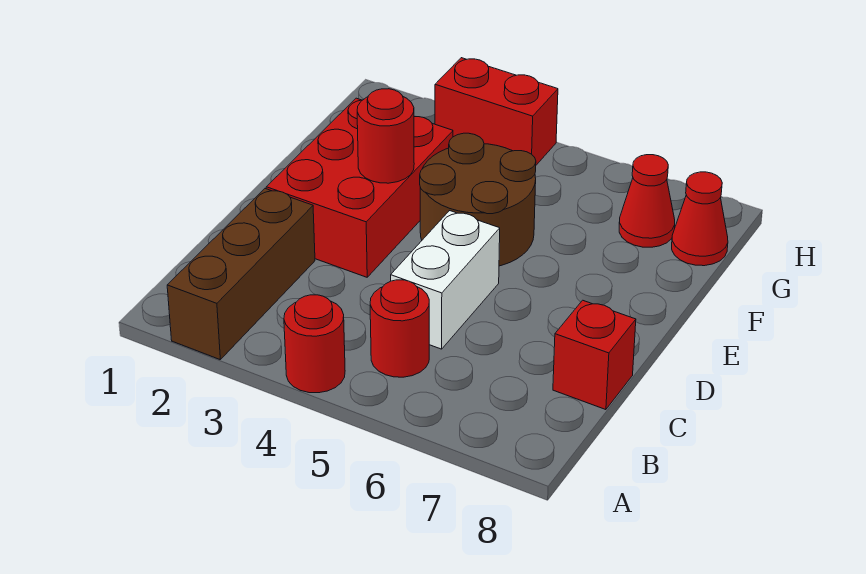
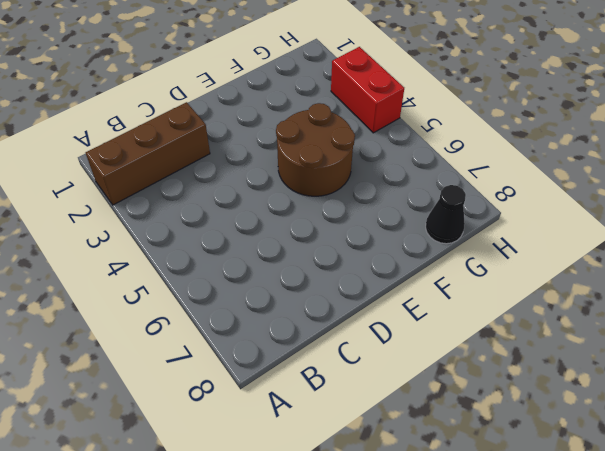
black cone G8 level 1 -> red cone G8 level 1
none -> red round brick A4 level 1
none -> red round brick B5 level 1

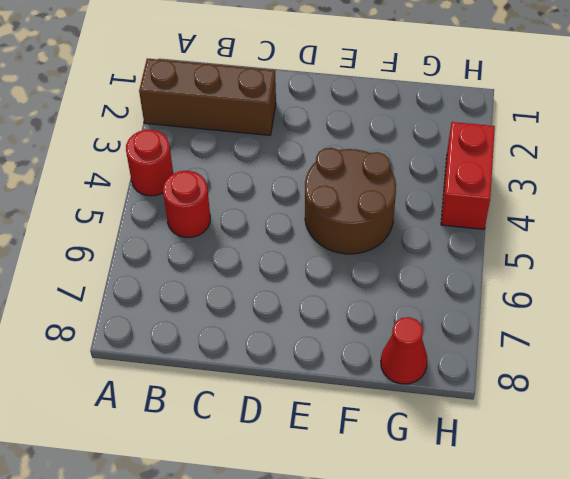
none -> white brick C5:D5 level 1
none -> red brick C8 level 1

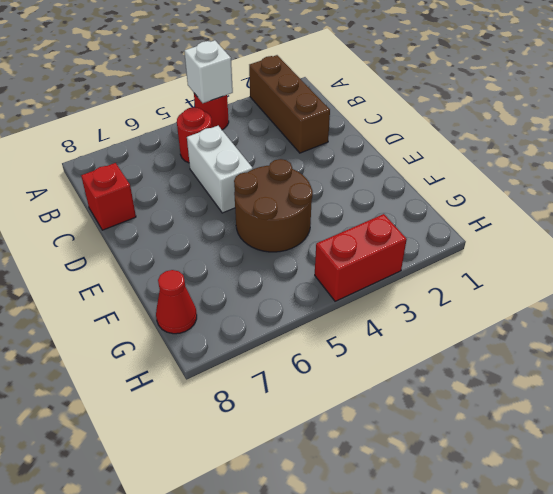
white brick A4 level 2 -> none
none -> red brick D2:F3 level 1
none -> red cone G7 level 1

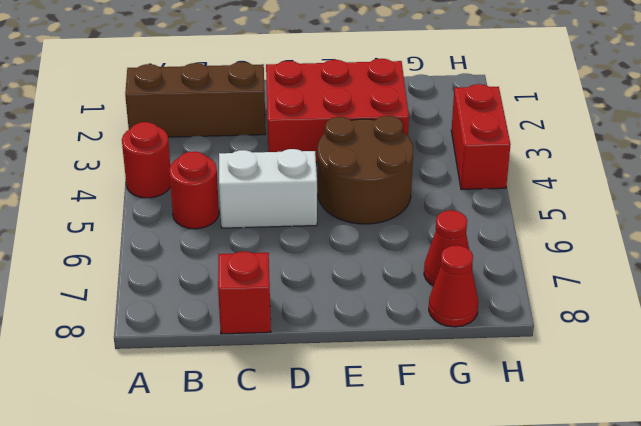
none -> red round brick E3 level 2

